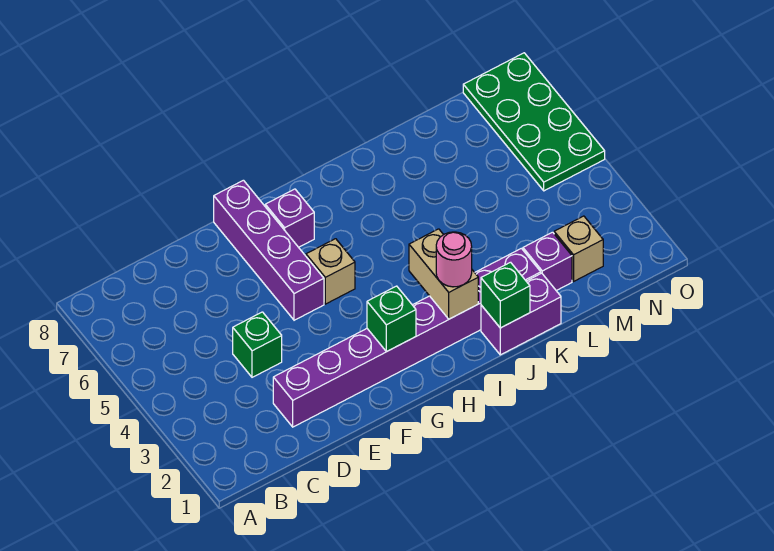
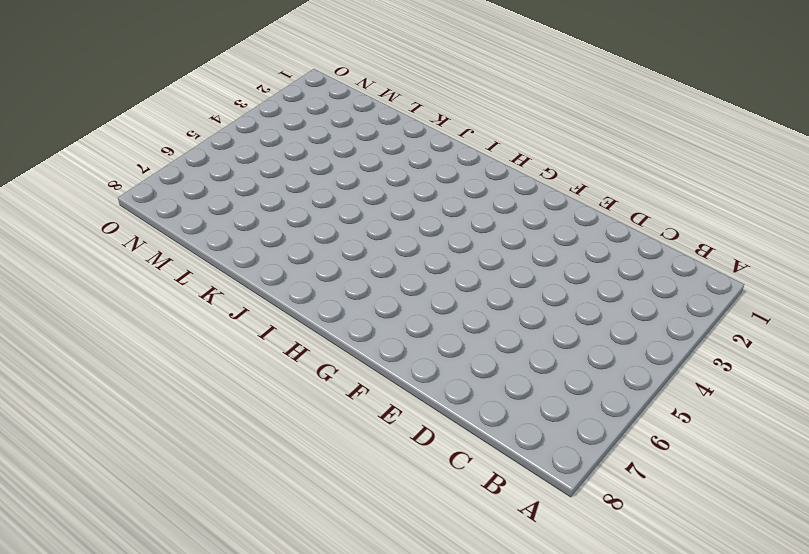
none -> purple brick D2:K2 level 1
none -> green brick D4 level 1
none -> purple brick F5:F8 level 1

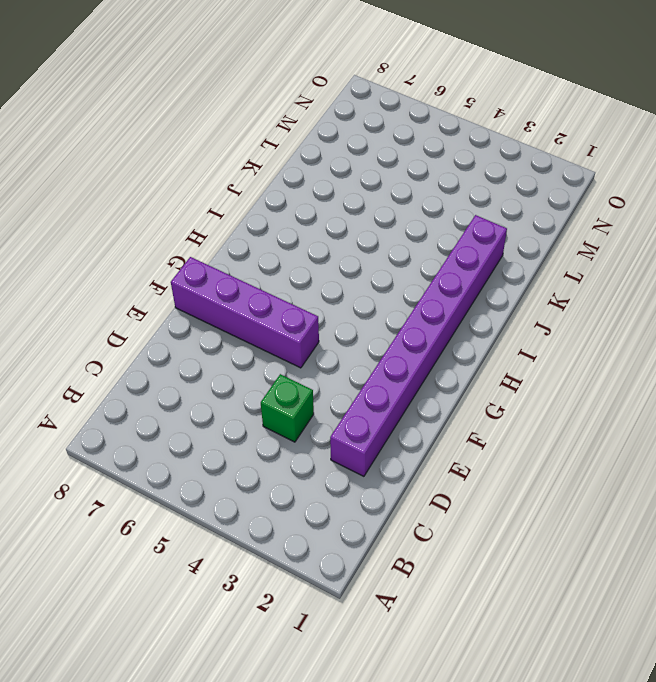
none -> tan brick G5 level 1
none -> purple brick G7 level 1
none -> purple brick J1:K1 level 1

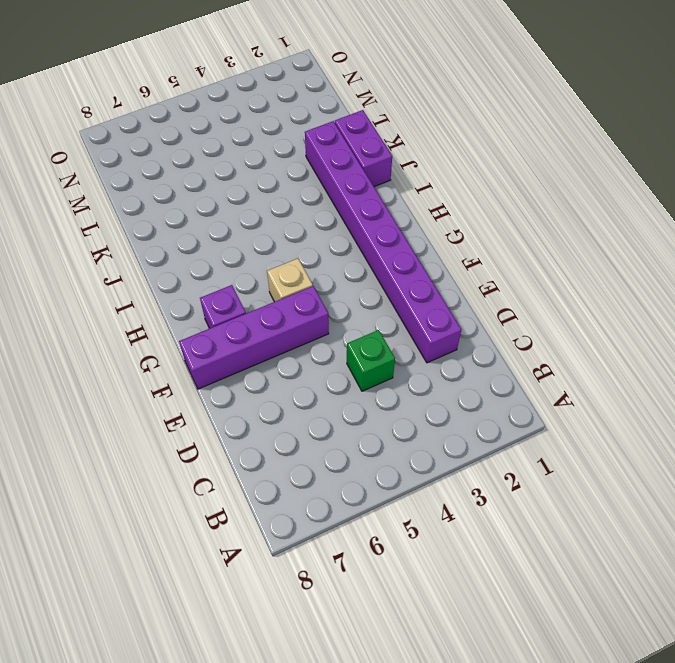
none -> purple brick L2 level 1
none -> tan brick M2 level 1
none -> green plate N5:O8 level 1

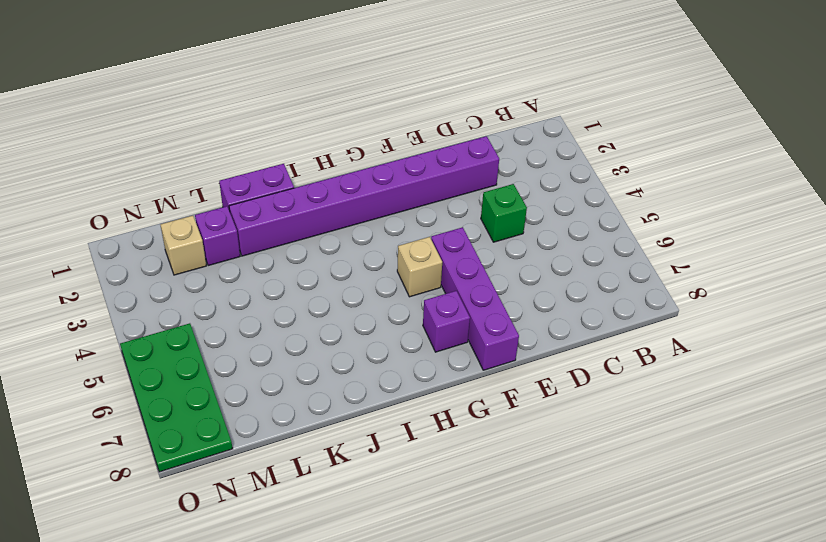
none -> green brick G2 level 2
none -> tan brick I2:I3 level 2
none -> green brick J1 level 2

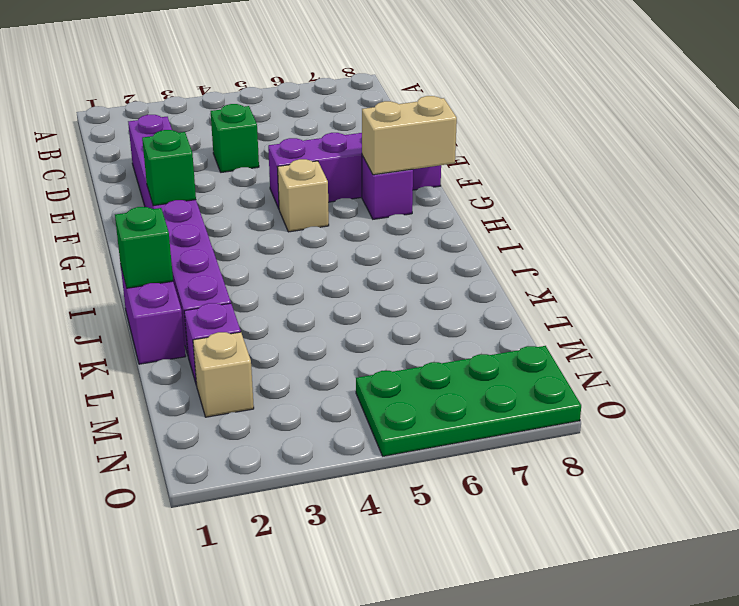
tan brick G7:G8 level 2 -> tan brick I2:I3 level 2
none -> pink round brick I2 level 3

